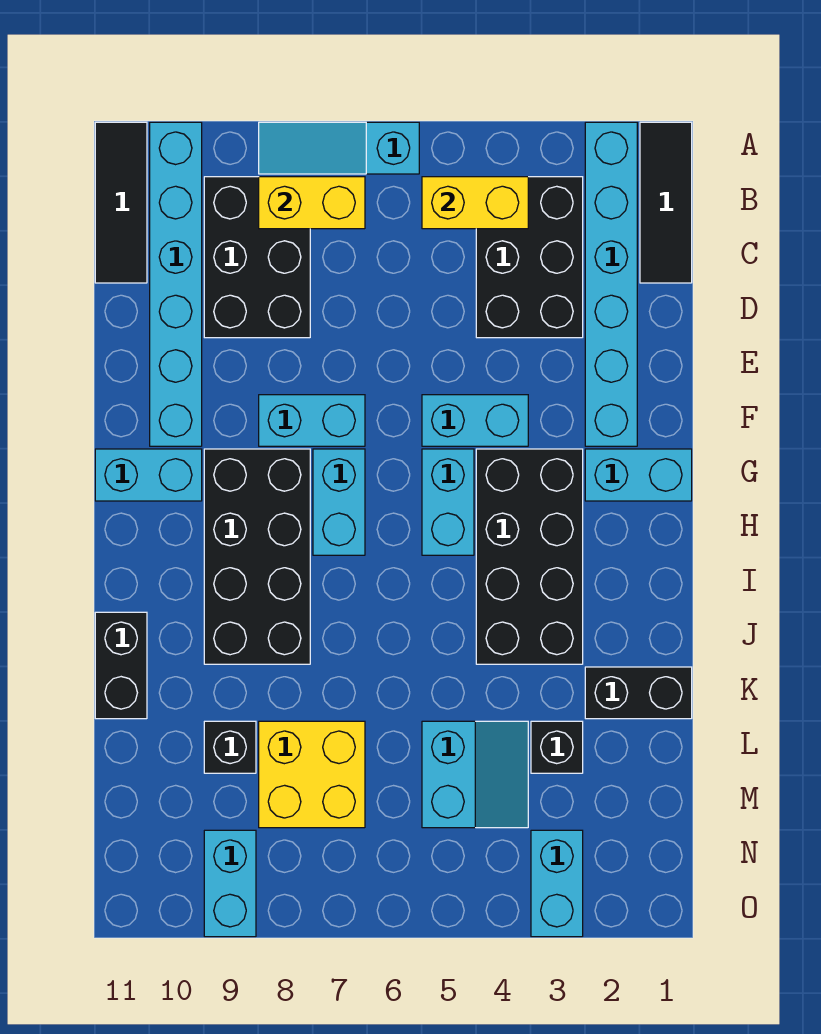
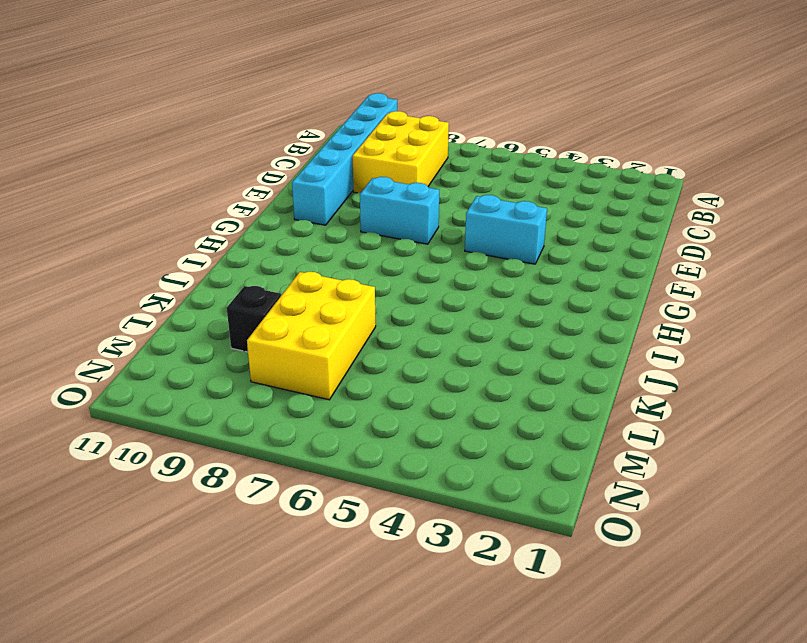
yellow brick B8:D9 level 1 -> black brick B8:D9 level 1
yellow brick K7:M8 level 1 -> yellow brick L7:M8 level 1
none -> black tile A1:C1 level 1
none -> cyan brick A2:F2 level 1
none -> cyan slope A6:A8 level 1 top 6

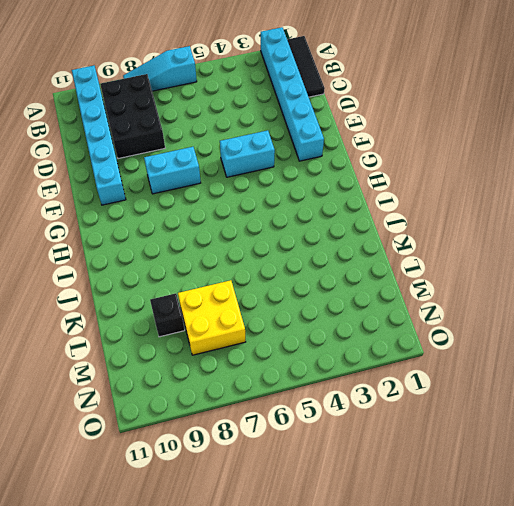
none -> black tile A11:C11 level 1
none -> black brick B3:D4 level 1
none -> cyan brick G1:G2 level 1

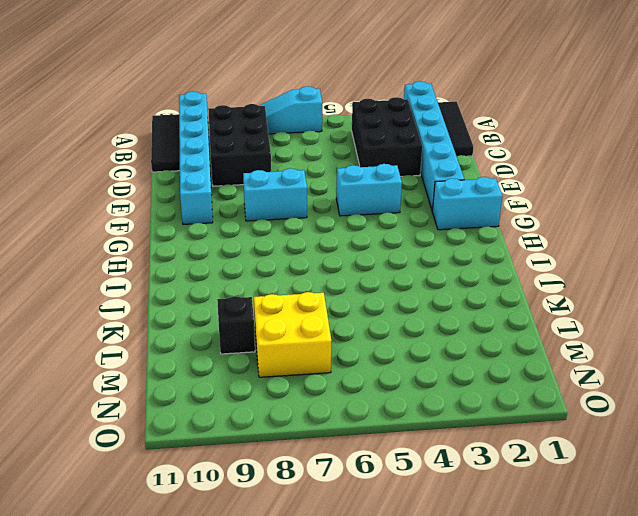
none -> black brick G3:J4 level 1
none -> cyan brick G5:H5 level 1
none -> cyan brick G7:H7 level 1

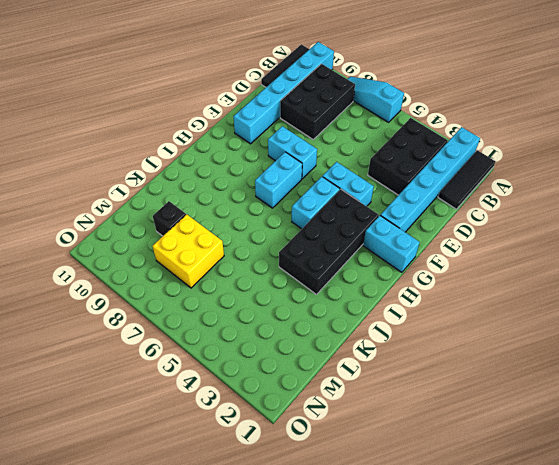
none -> black brick G8:J9 level 1
none -> cyan brick G10:G11 level 1
none -> black brick J11:K11 level 1

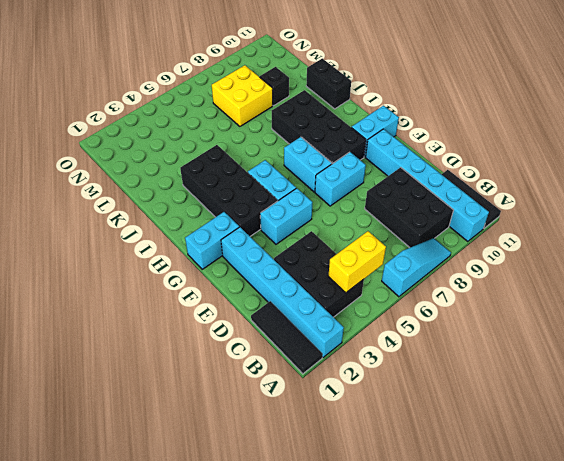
none -> black brick K1:K2 level 1
none -> black brick L3 level 1
none -> cyan slope L4:M5 level 1 top 5

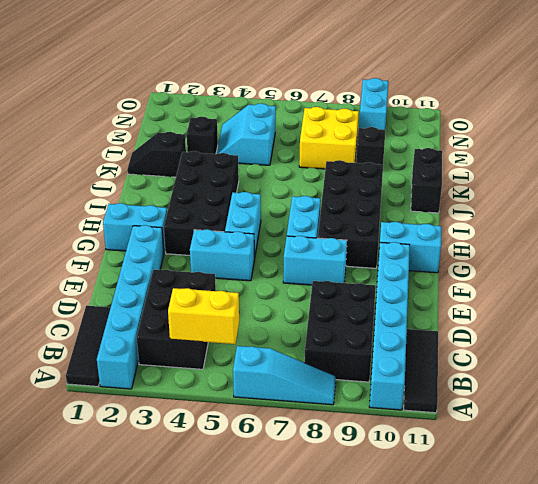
black slope K1:K2 level 1 top 2 -> black brick K1:K2 level 1
none -> cyan brick N3:O3 level 1
none -> yellow brick B7:B8 level 2

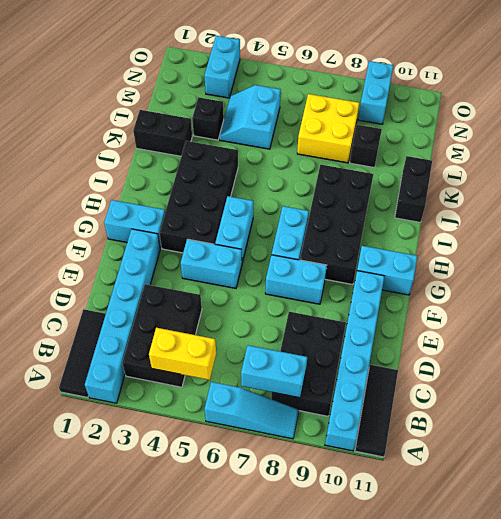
cyan brick B7:B8 level 2 -> yellow brick B7:B8 level 2

